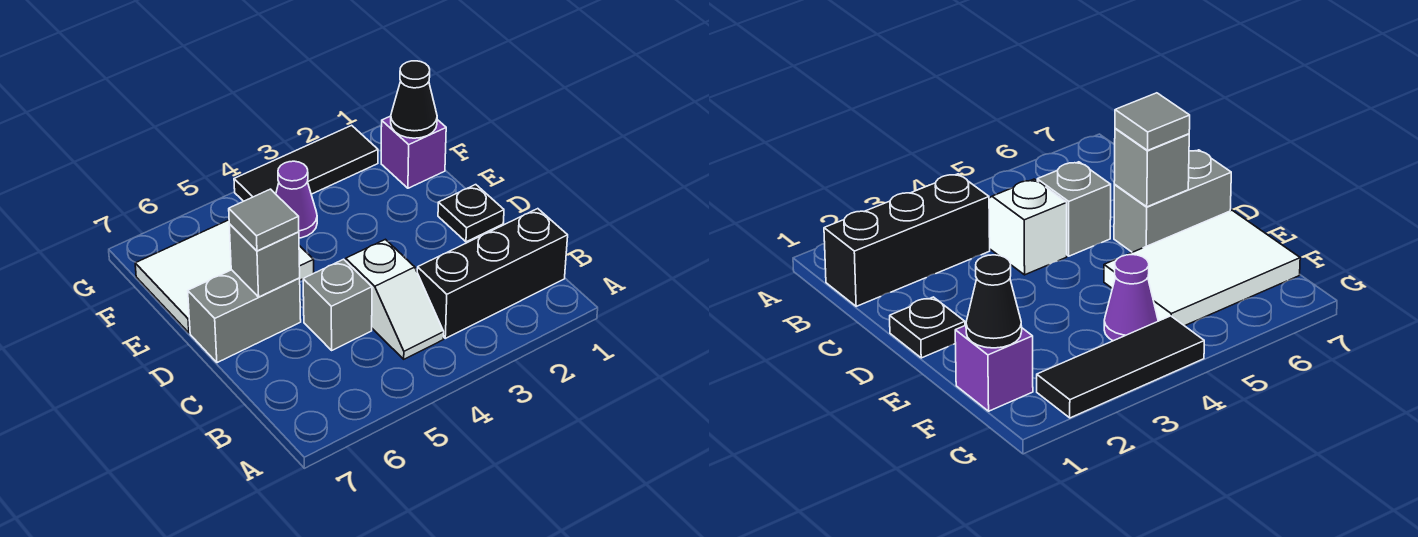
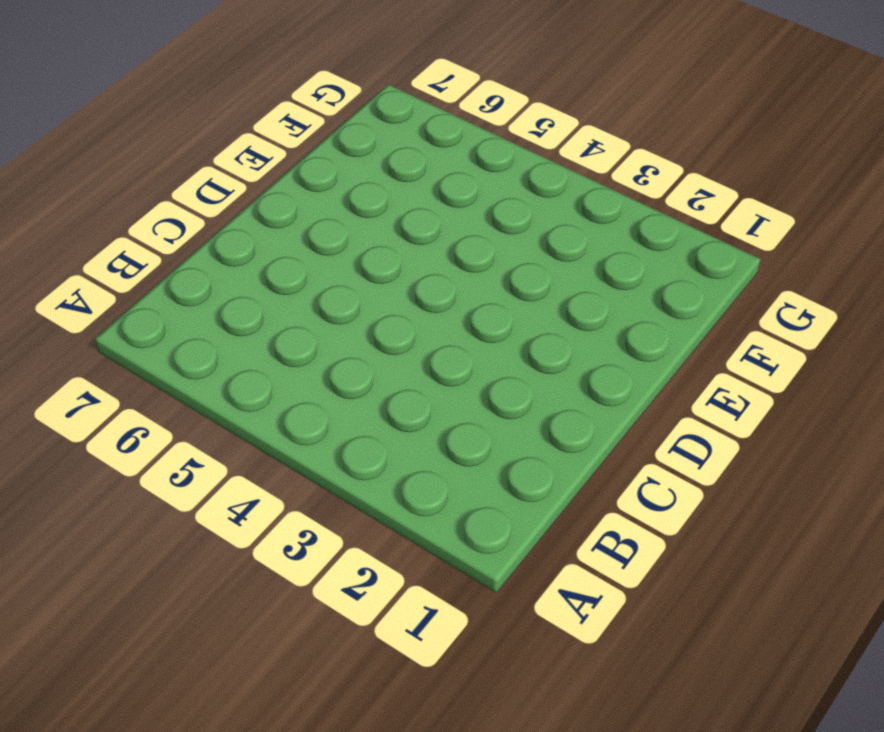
none -> black brick B1:B3 level 1
none -> white slope B4:C4 level 1 top C
none -> grey brick C5 level 1

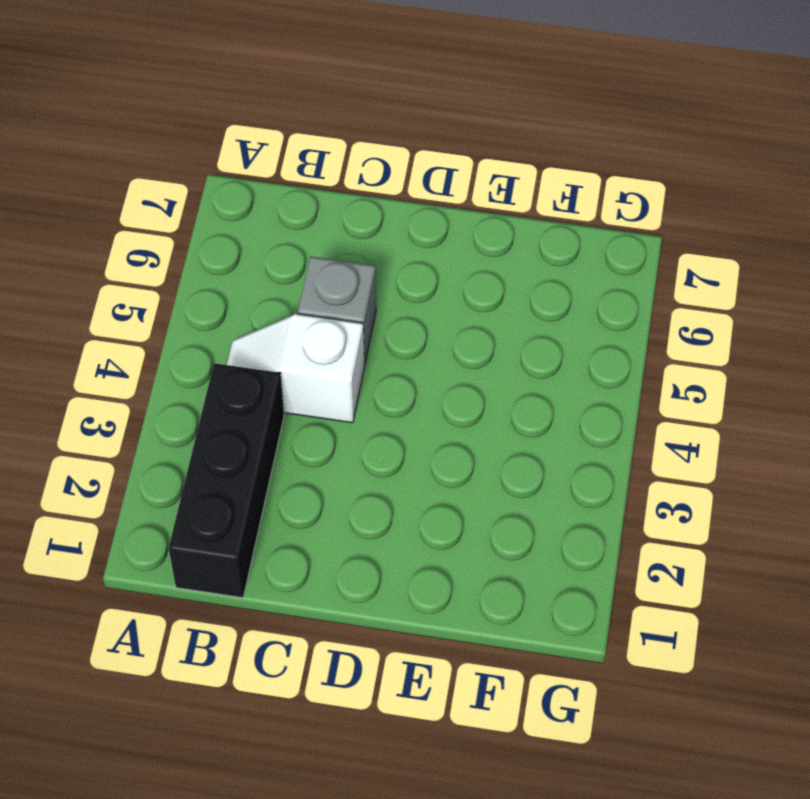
none -> black plate D1 level 1
none -> grey brick D6:D7 level 1
none -> white tile E5:F7 level 1

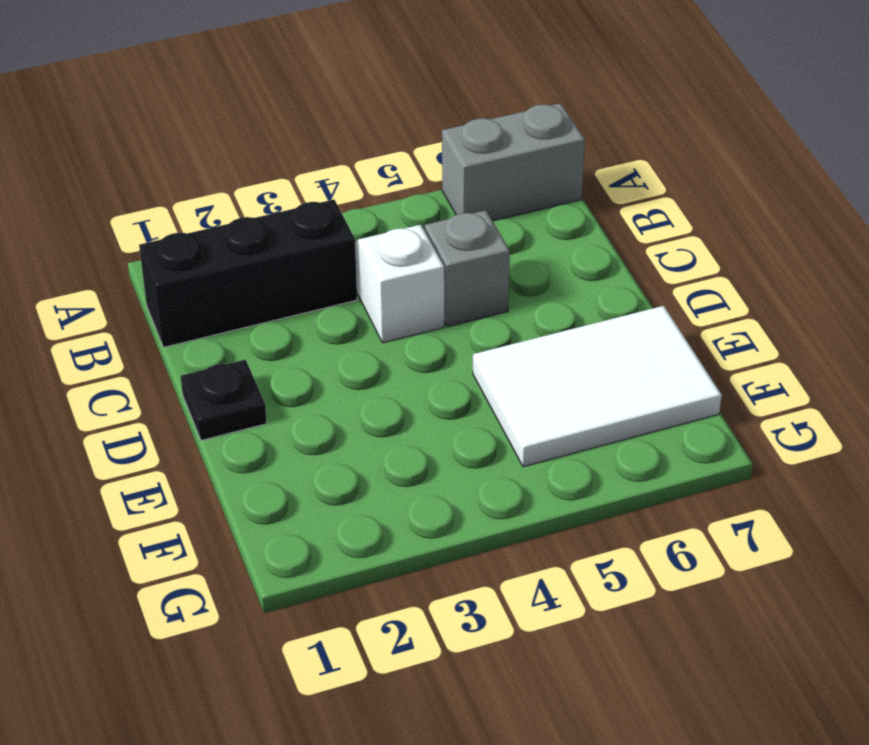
grey brick A6:A7 level 1 -> grey brick D6:D7 level 1
none -> purple brick F1 level 1
none -> purple cone F4 level 1
none -> black tile G2:G4 level 1

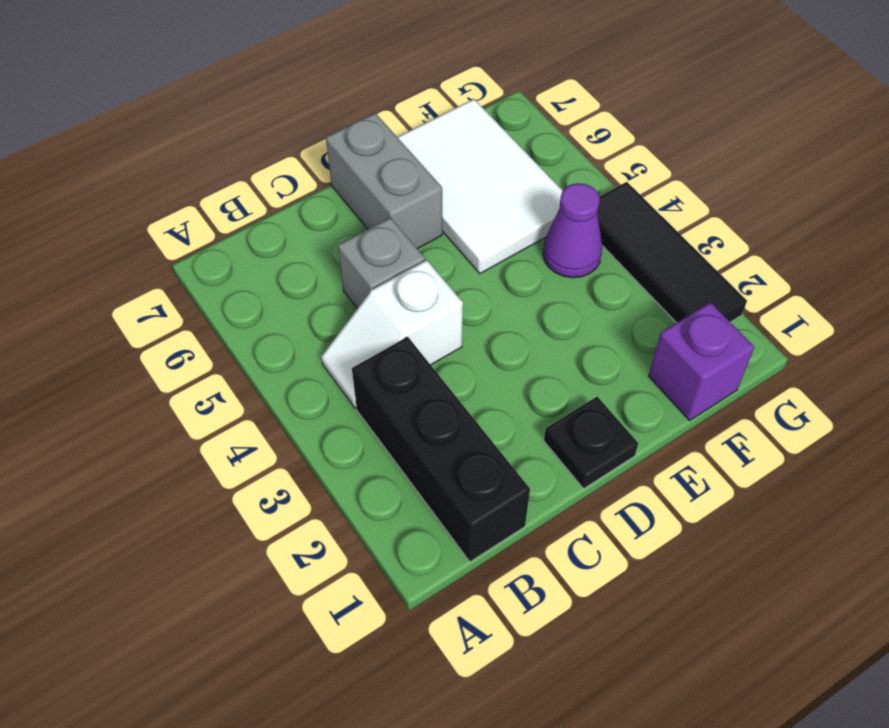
none -> grey brick D6 level 2
none -> black cone F1 level 2
none -> grey tile D6 level 3

